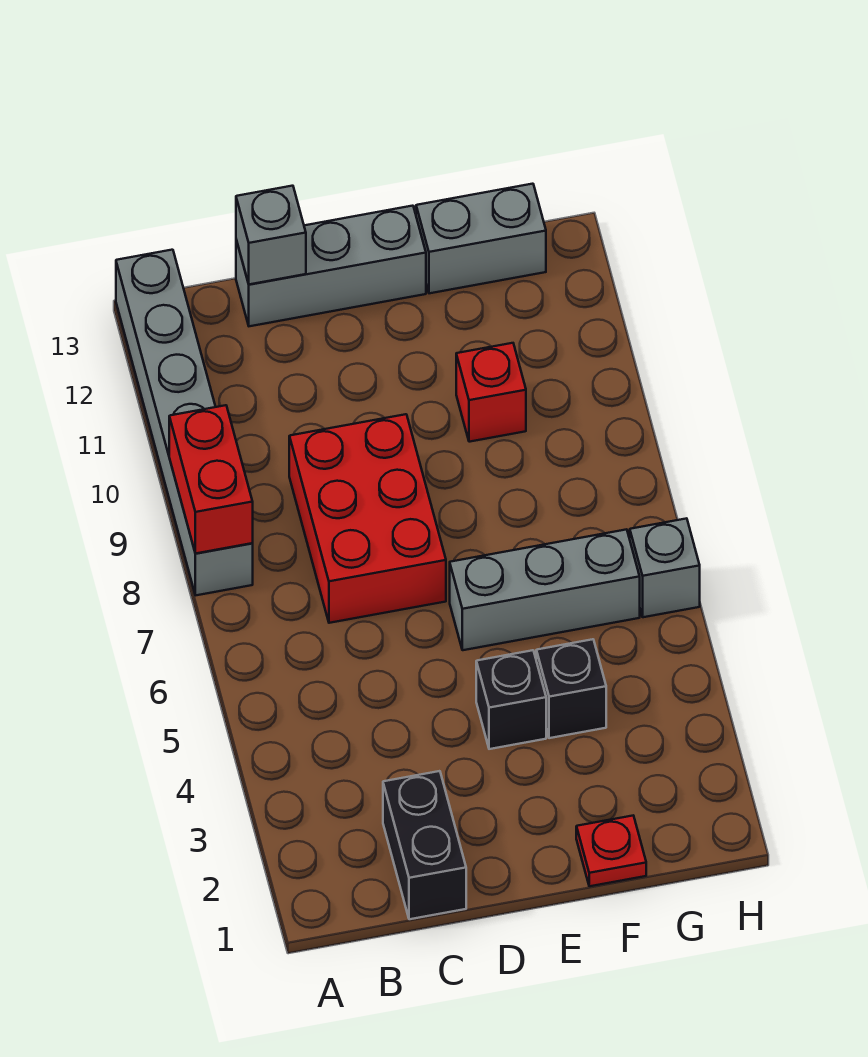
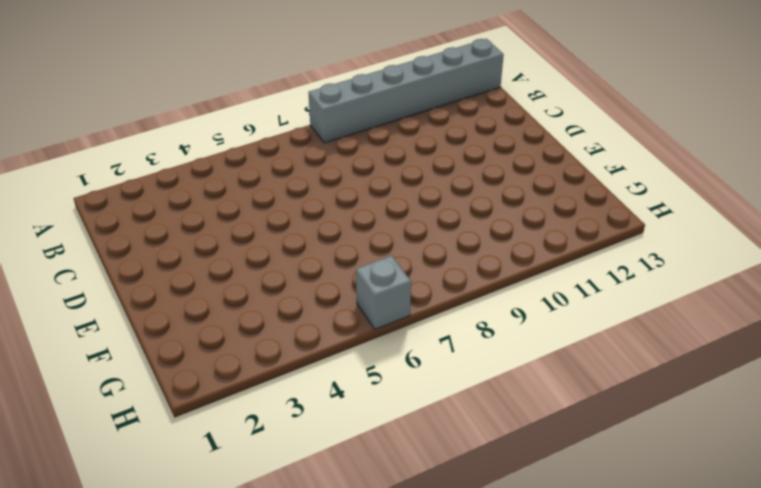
none -> black brick C1:C2 level 1
none -> red brick C7:D9 level 1
none -> grey brick C13:E13 level 1

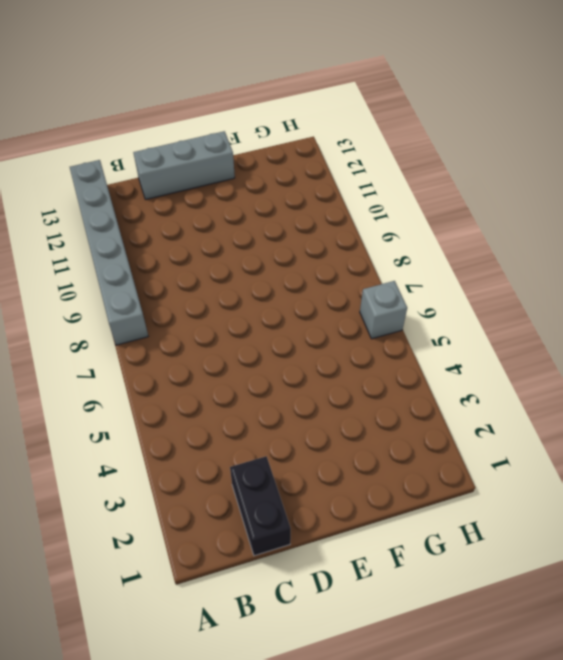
none -> red brick C7:D9 level 1
none -> black brick E4 level 1
none -> grey brick E6:G6 level 1

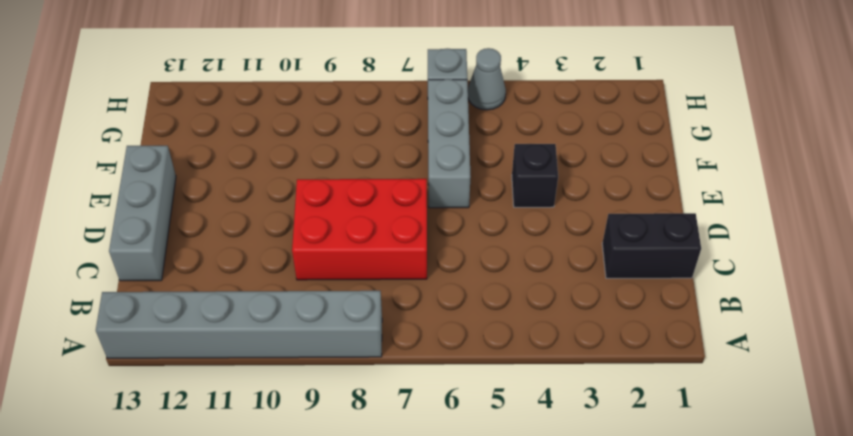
grey cone H5 level 1 -> none
none -> red plate F1 level 1
none -> black brick F4 level 1
none -> red brick F10 level 1

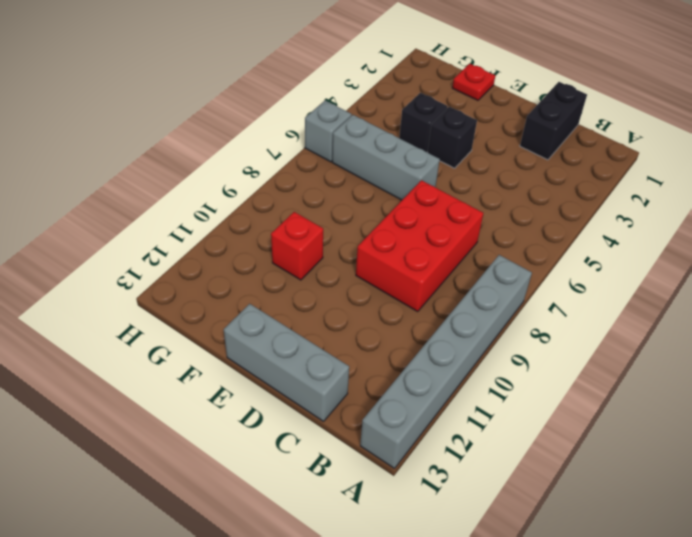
none -> grey brick F13:G13 level 1
none -> red brick A8:A9 level 2
none -> grey brick C13 level 2

